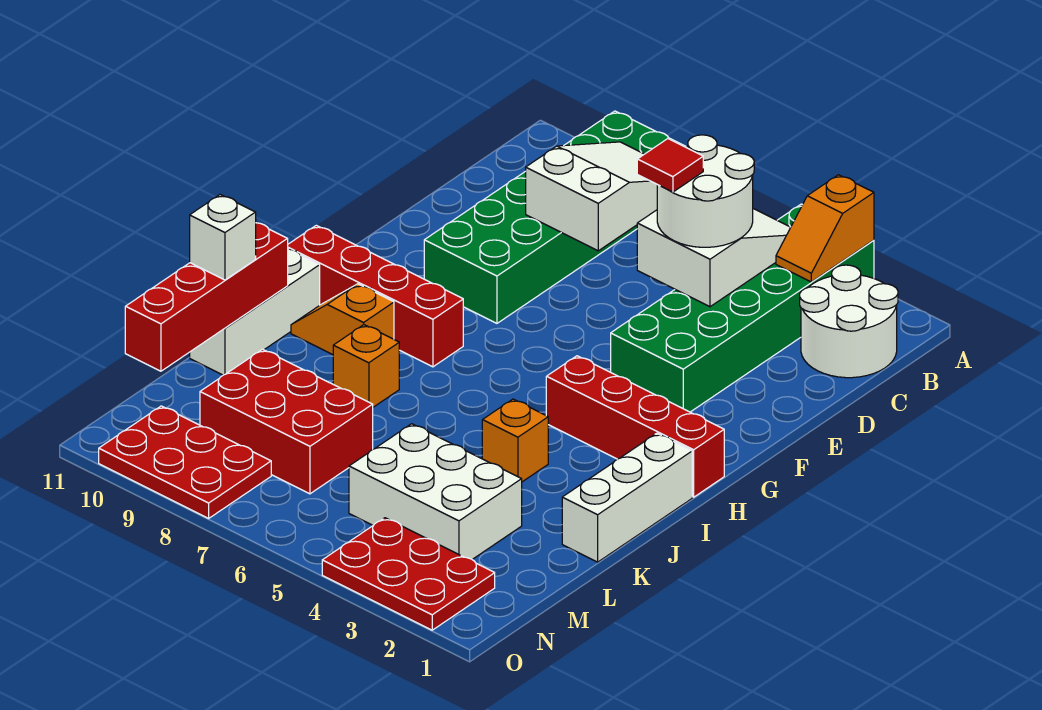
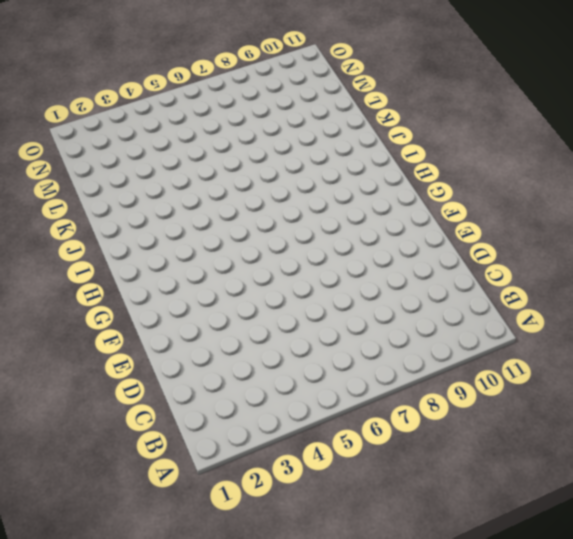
none -> green brick A3:F4 level 1
none -> green brick A8:F9 level 1
none -> white round brick B1:C2 level 1

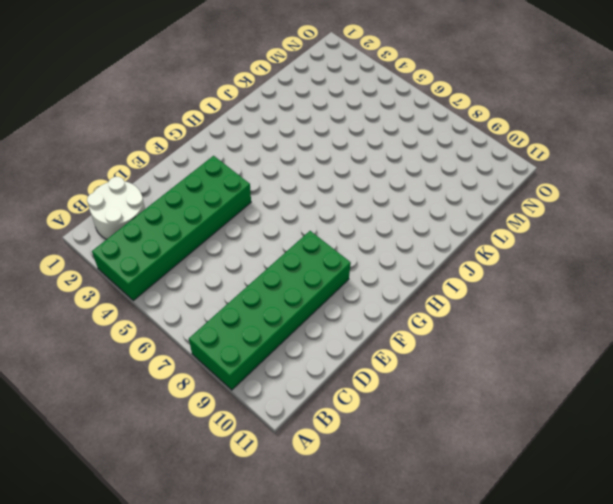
none -> red brick H1:H4 level 1
none -> red brick H8:H11 level 1
none -> white brick I1:K1 level 1

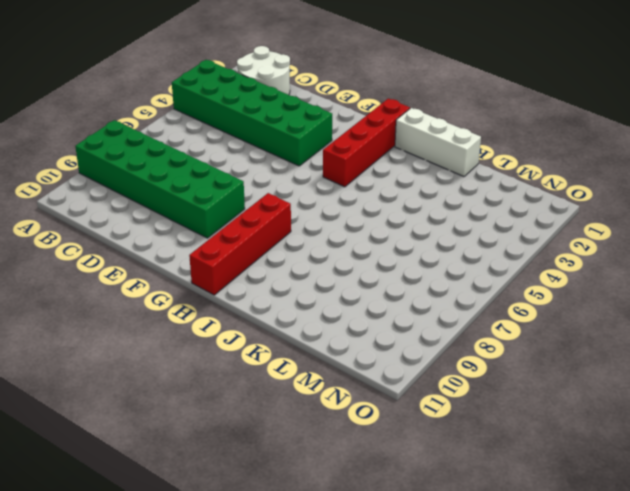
none -> orange slope I9:I10 level 1 top 9
none -> white brick I11:K11 level 1
none -> orange brick J4 level 1

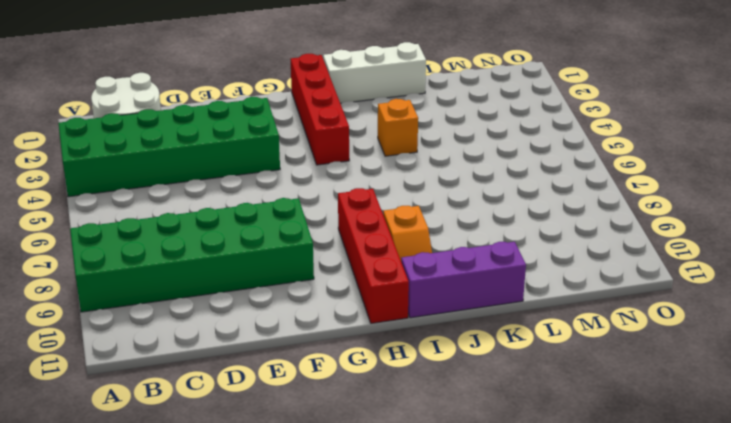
purple brick I11:K11 level 1 -> white brick I11:K11 level 1
none -> orange brick J8 level 1
none -> white brick L3:M5 level 1
none -> red brick L7:M9 level 1

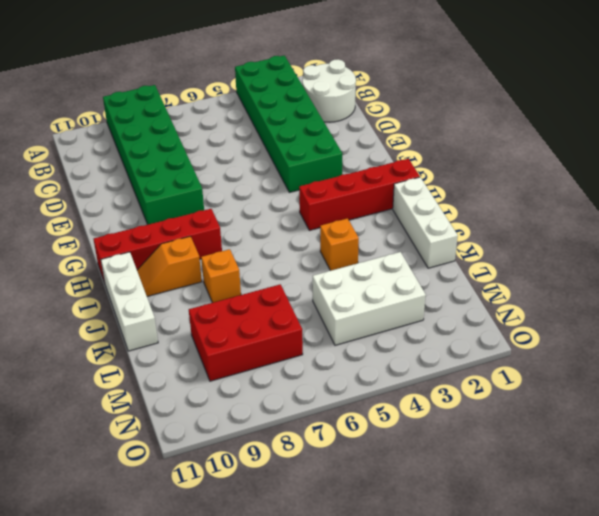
none -> red plate N2:O4 level 1
none -> red plate N8:O10 level 1
none -> orange slope A3:B3 level 2 top A

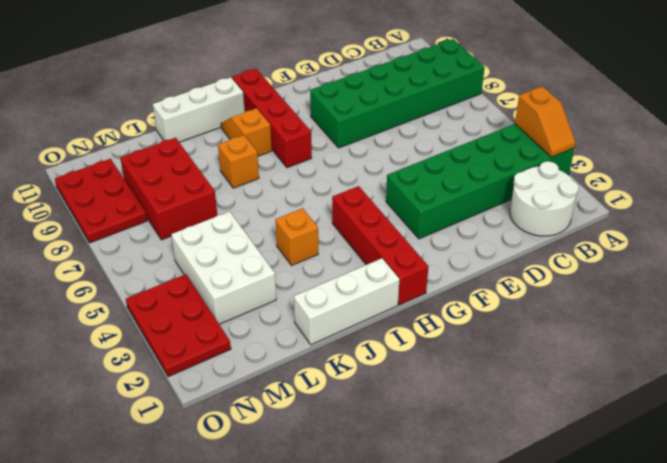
orange slope A3:A4 level 2 top 4 -> orange slope A3:B3 level 2 top A
none -> white slope B4:D5 level 2 top D
none -> white slope B7:D8 level 2 top D
none -> red brick J11:M11 level 2

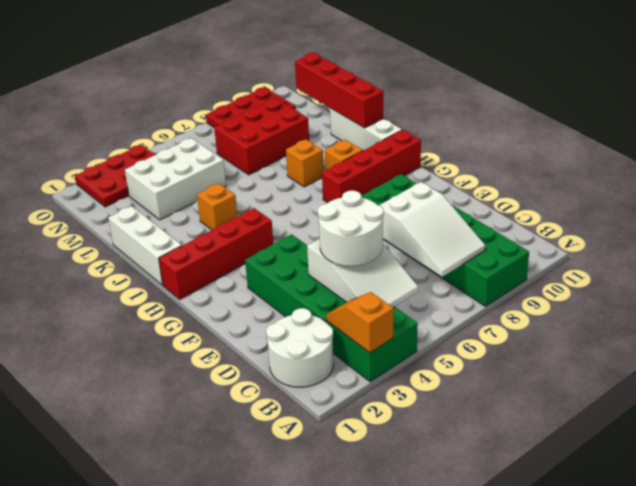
none -> white brick K11 level 3
none -> red tile D5 level 4

